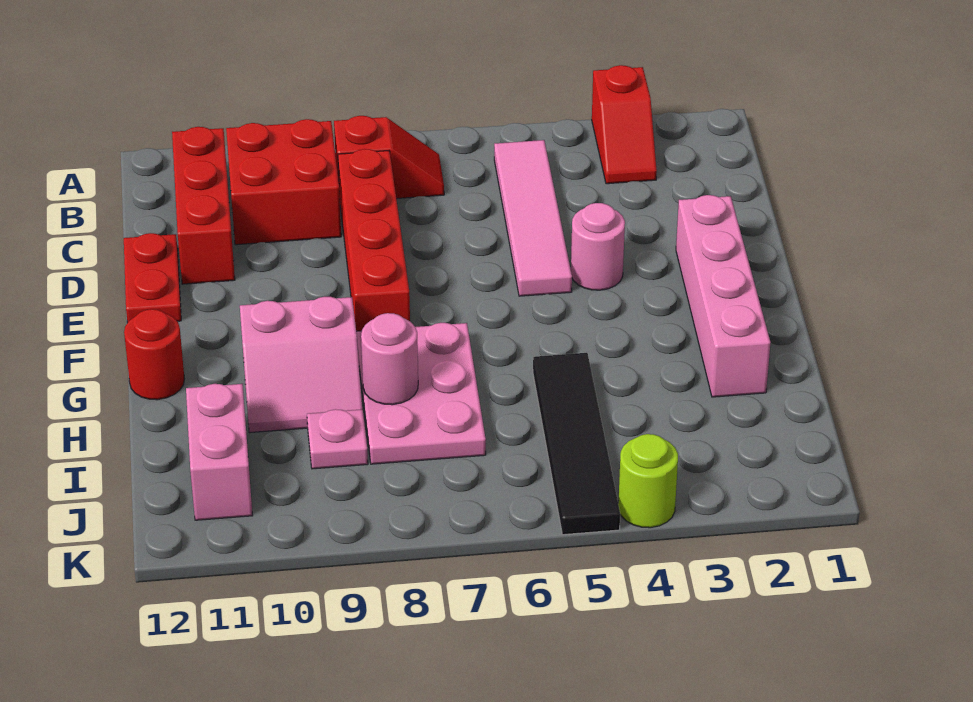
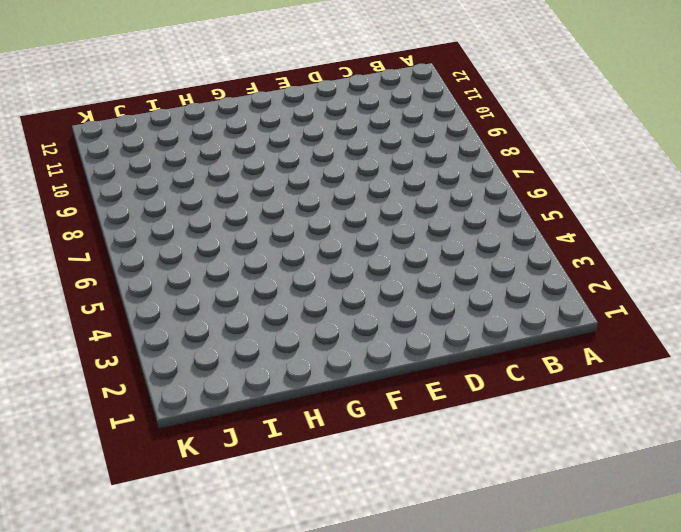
none -> red slope A3:B3 level 1 top A
none -> pink tile B5:E5 level 1
none -> red slope B7:B8 level 1 top 8

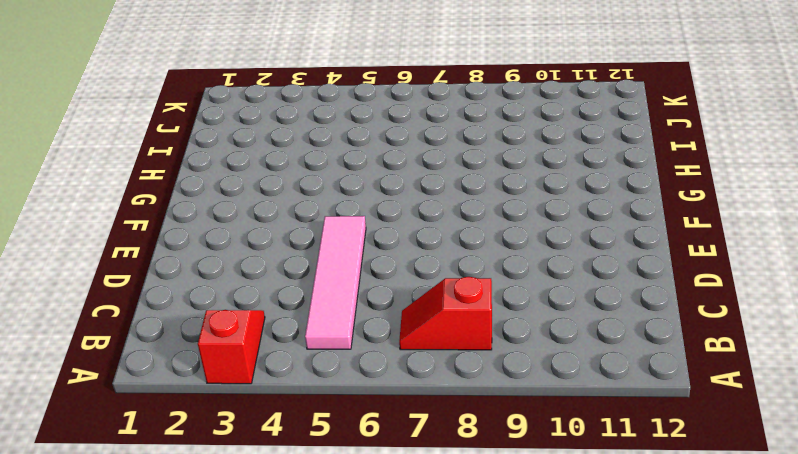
none -> red brick B9:C10 level 1
none -> red brick B11:D11 level 1
none -> red brick C8:F8 level 1

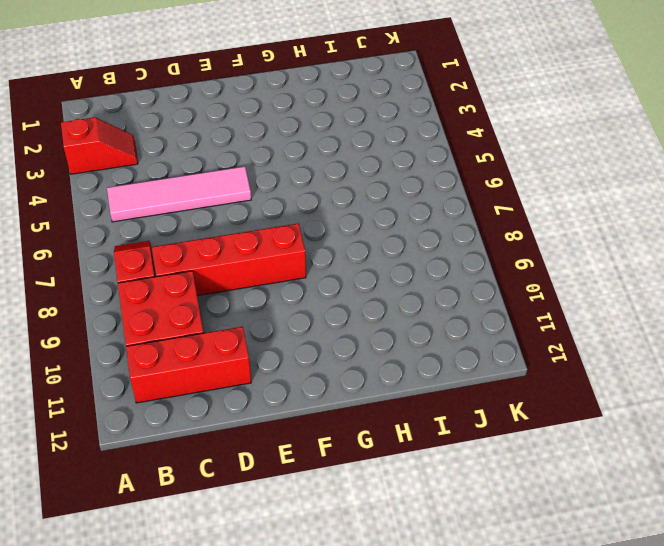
none -> red plate D12:E12 level 1
none -> pink brick E2:H2 level 1
none -> pink round brick E4 level 1

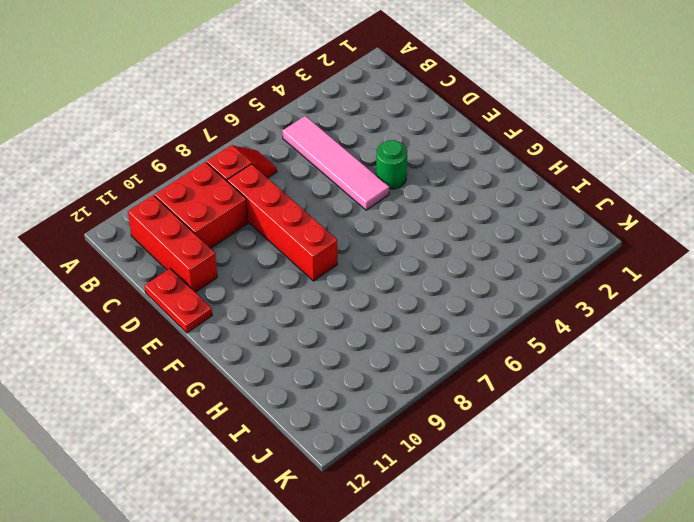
green round brick E4 level 1 -> pink round brick E4 level 1
none -> red slope A3:B3 level 1 top A
none -> pink brick E2:H2 level 1
none -> pink plate G7:I8 level 1

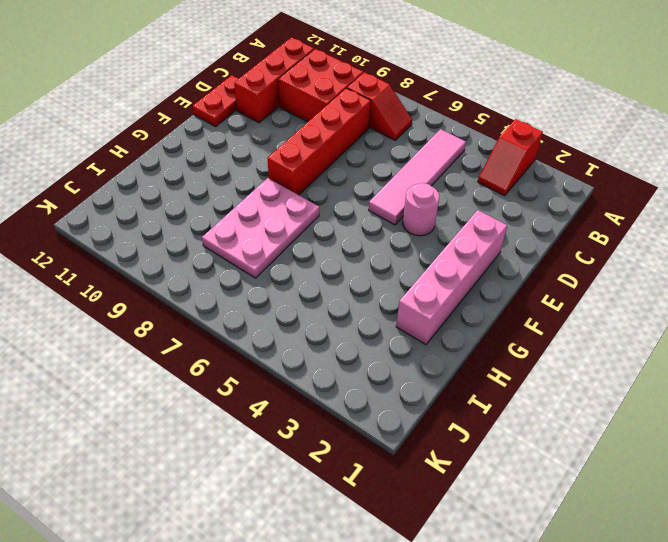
none -> pink slope G9:H10 level 1 top G
none -> red round brick G12 level 1
none -> black tile H5:K5 level 1

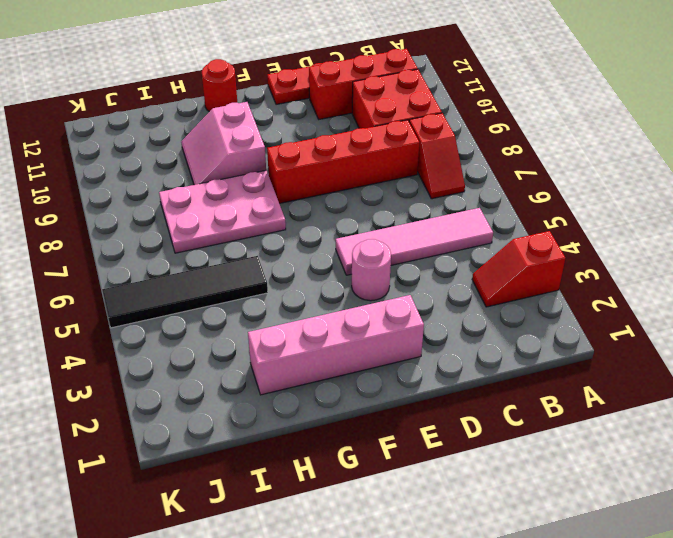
none -> pink plate I9 level 1
none -> pink brick I11:J11 level 1
none -> lime round brick K4 level 1

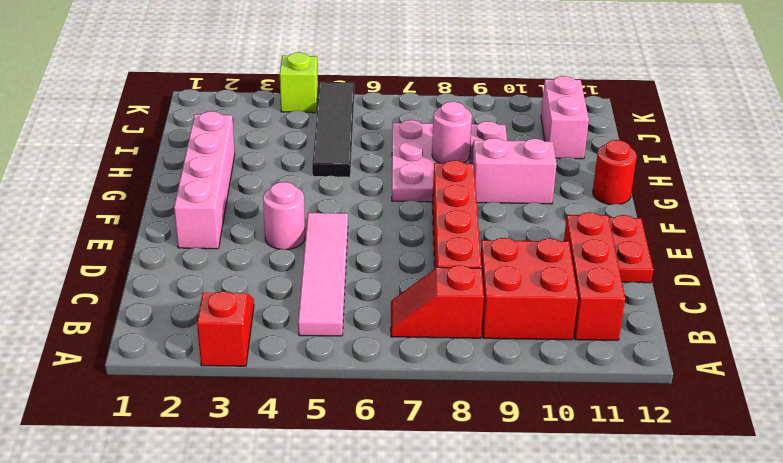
lime brick K4 level 1 -> lime round brick K4 level 1

